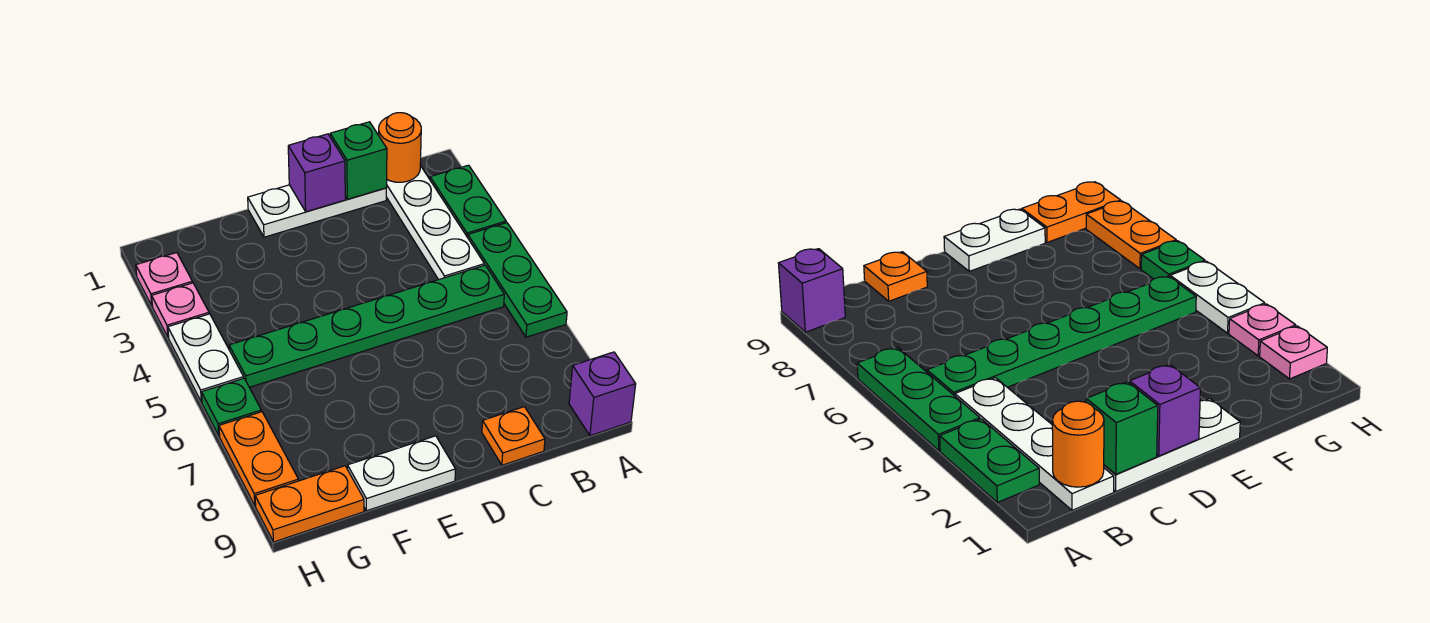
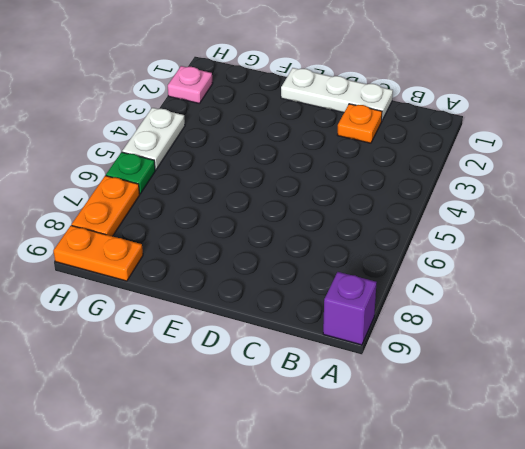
orange plate C2 level 1 -> orange plate C9 level 1
none -> green plate A2:A3 level 1
none -> green plate A4:A6 level 1
none -> white plate B1:B4 level 1

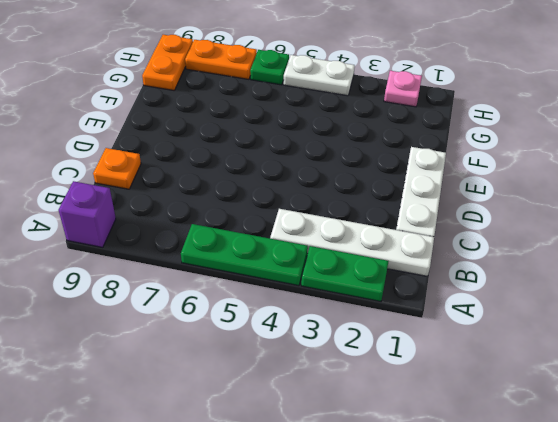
none -> green plate B5:G5 level 1
none -> white plate E9:F9 level 1
none -> pink plate H3 level 1

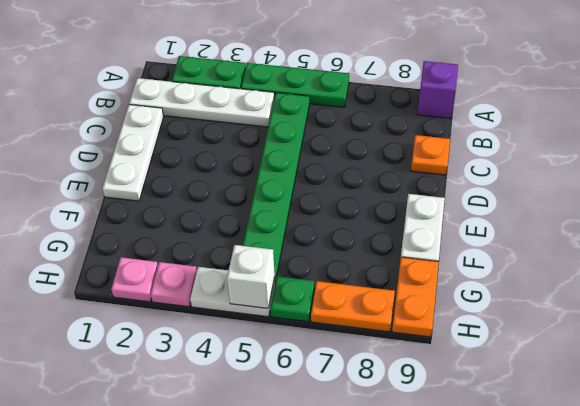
white brick H5 level 2 -> none
none -> orange round brick B1 level 2
none -> green brick C1 level 2
none -> purple brick D1 level 2

